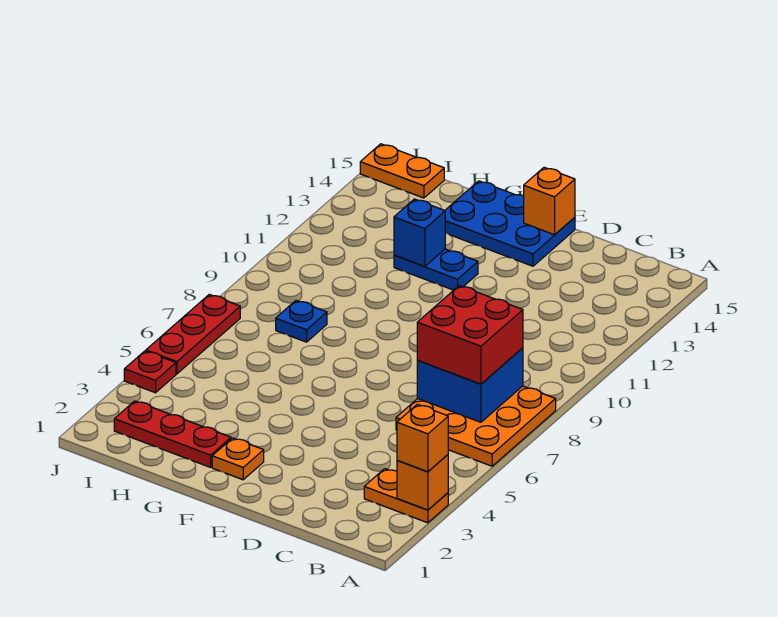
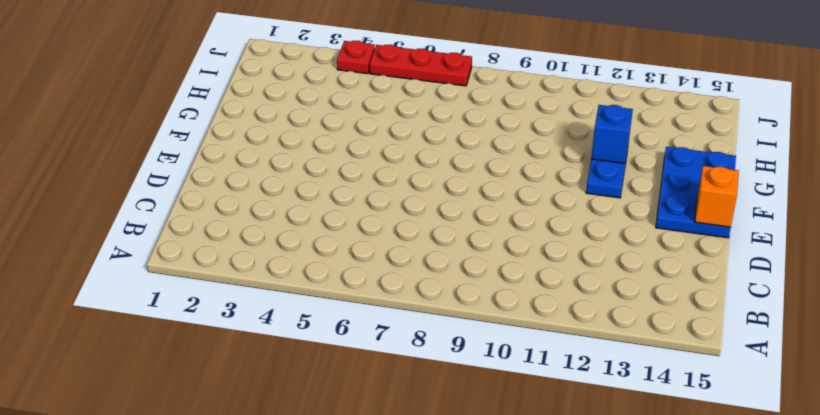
none -> orange plate A3:B3 level 1
none -> orange plate A6:C8 level 1
none -> orange plate F2 level 1

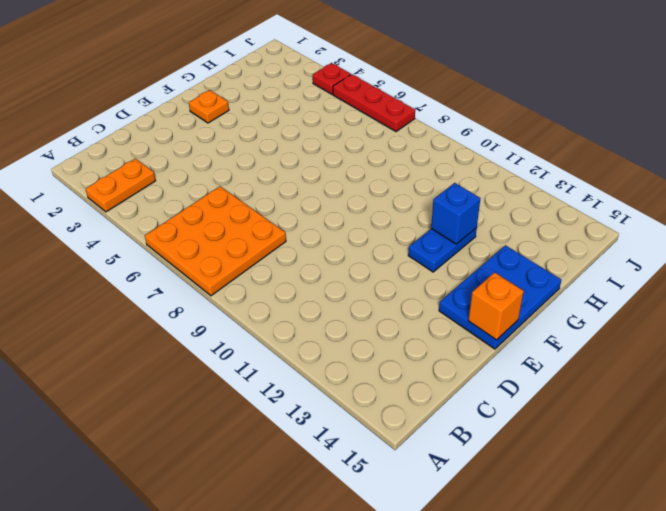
none -> red plate G2:I2 level 1
none -> blue plate H8 level 1
none -> orange plate I15:J15 level 1

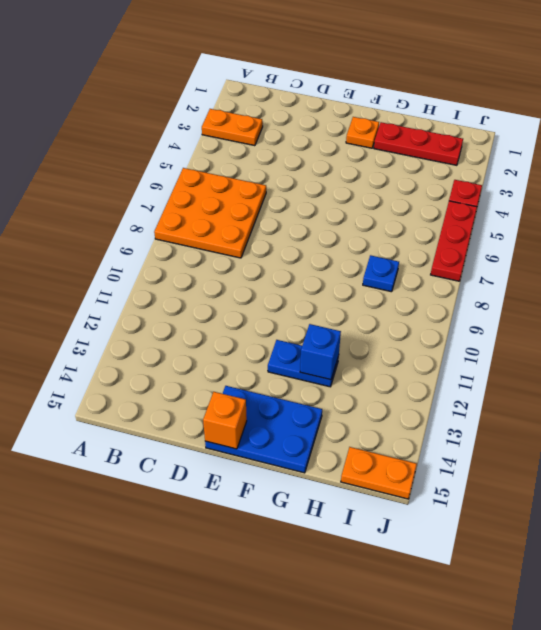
none -> orange brick A3 level 2
none -> blue brick B7:C8 level 2
none -> orange brick A3 level 3

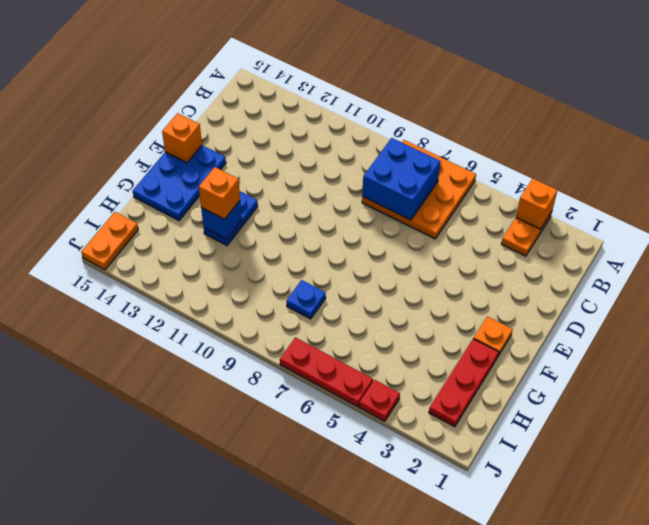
orange brick G12 level 3 -> orange brick A3 level 3
none -> red brick B7:C8 level 3

